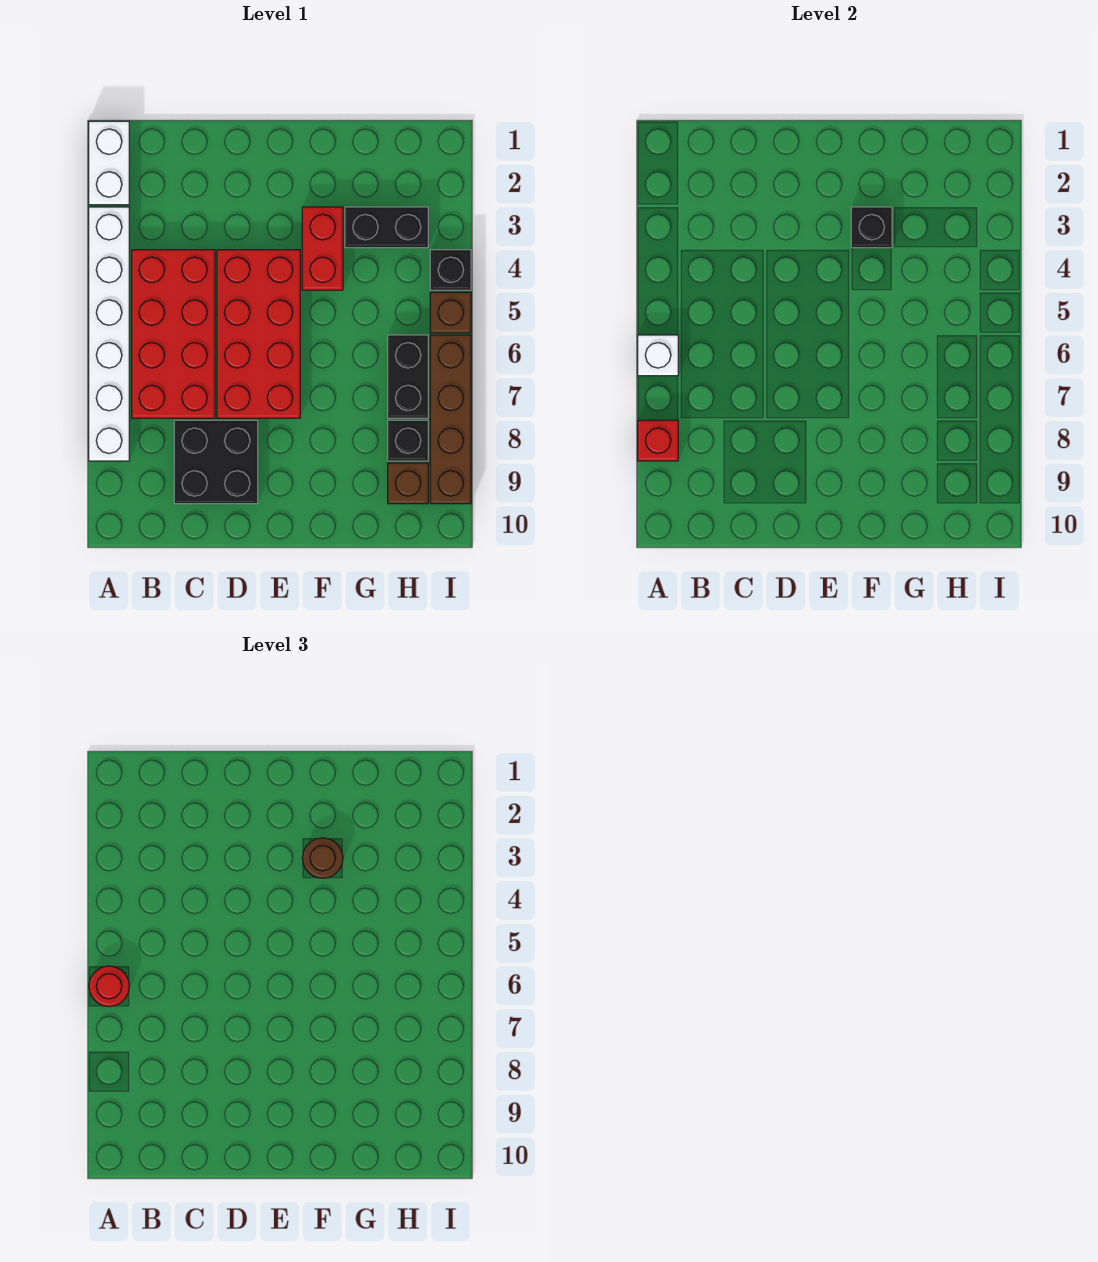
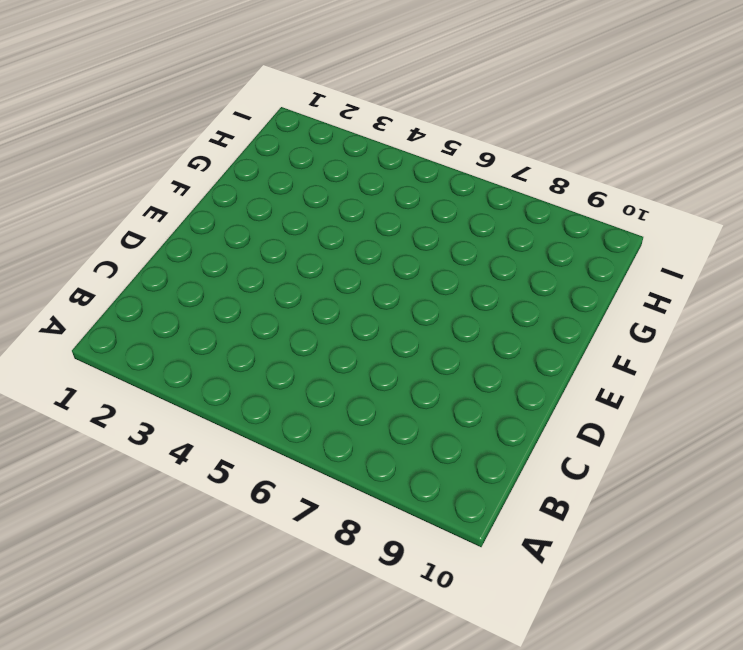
none -> white brick A1:A2 level 1
none -> white brick A3:A8 level 1
none -> red brick B4:C7 level 1

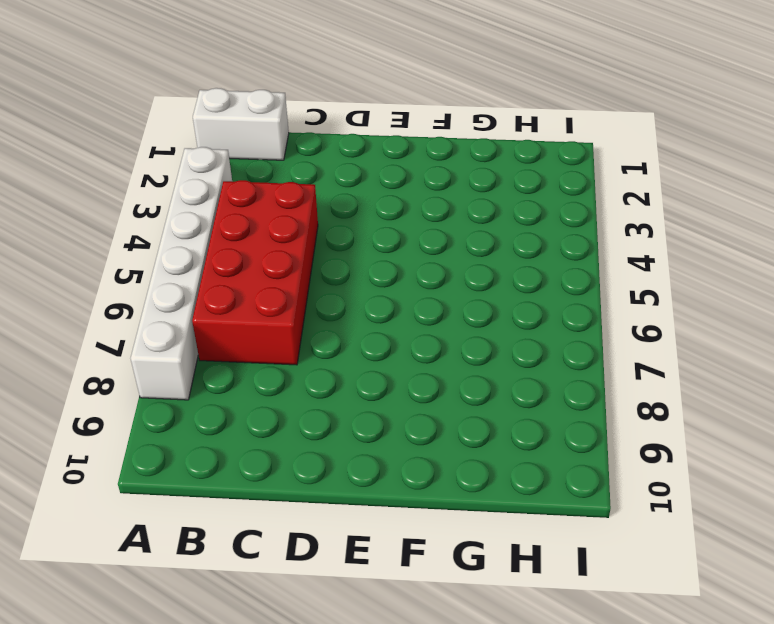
white brick A1:B1 level 1 -> white brick A1:A2 level 1
none -> black brick C8:D9 level 1
none -> red brick D4:E7 level 1
none -> red brick F3:F4 level 1

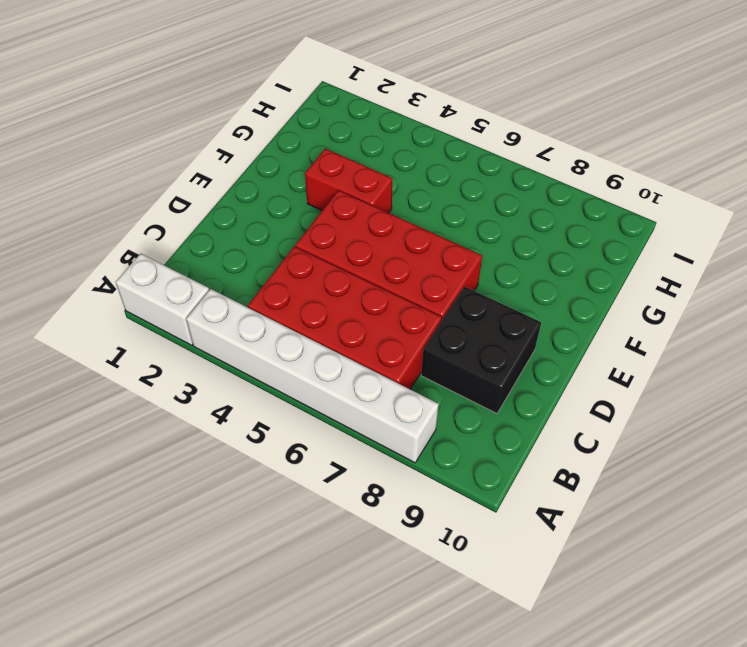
none -> black brick G3:H3 level 1
none -> black brick H6:H7 level 1
none -> black brick H8 level 1

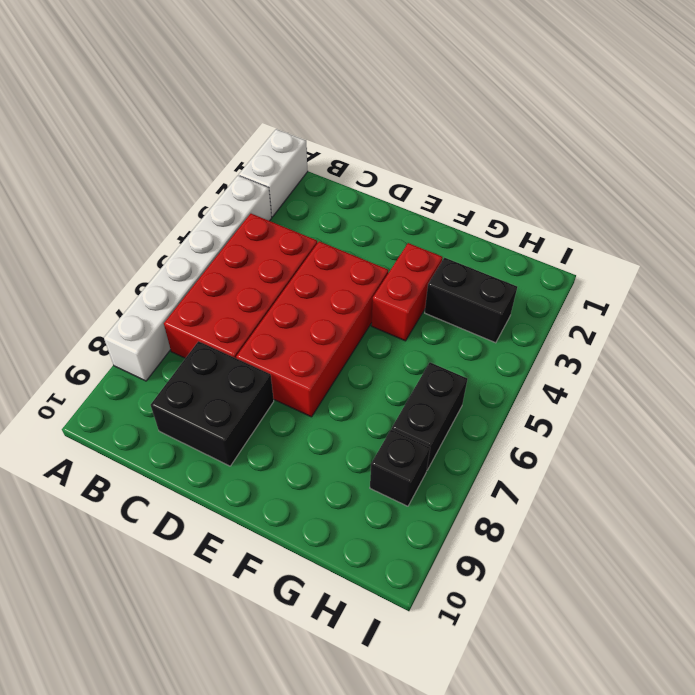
none -> brown brick H9 level 1
none -> black brick I4 level 1
none -> brown brick I5 level 1

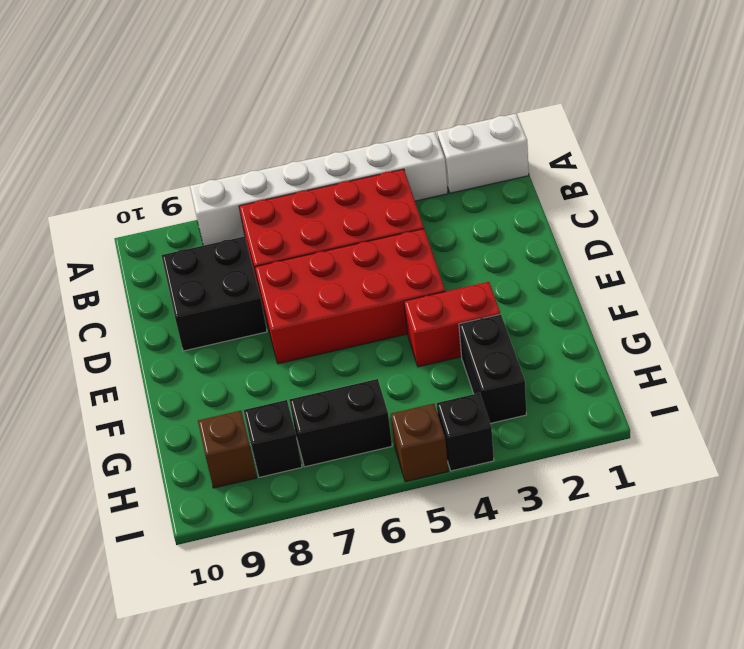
none -> brown brick I6:I9 level 1
none -> white brick A6 level 2
none -> red brick A8 level 2

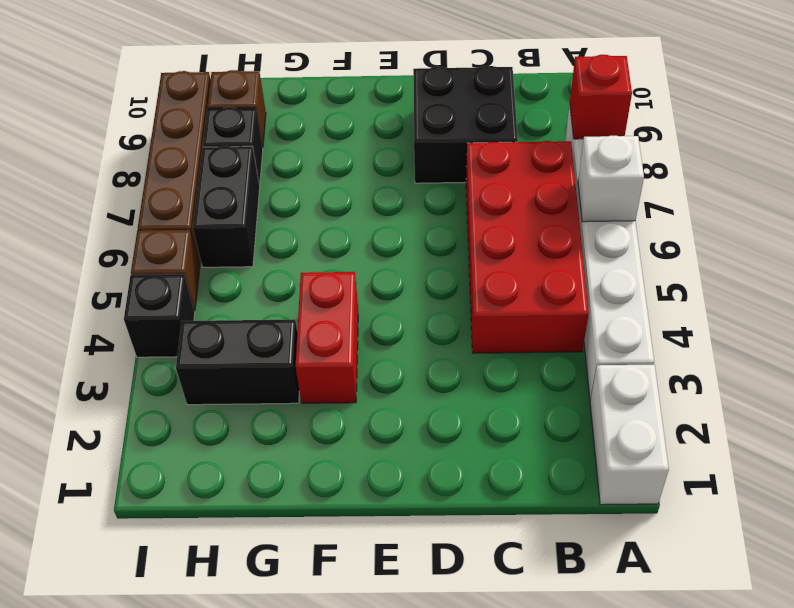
none -> red brick D4:E7 level 1
none -> black brick F3 level 2
none -> red round brick A6 level 3

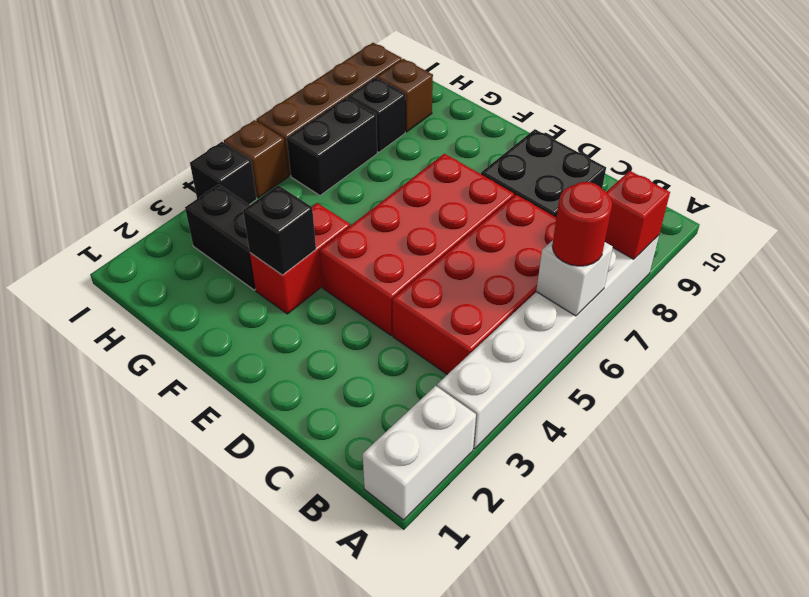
none -> brown round brick F3 level 3

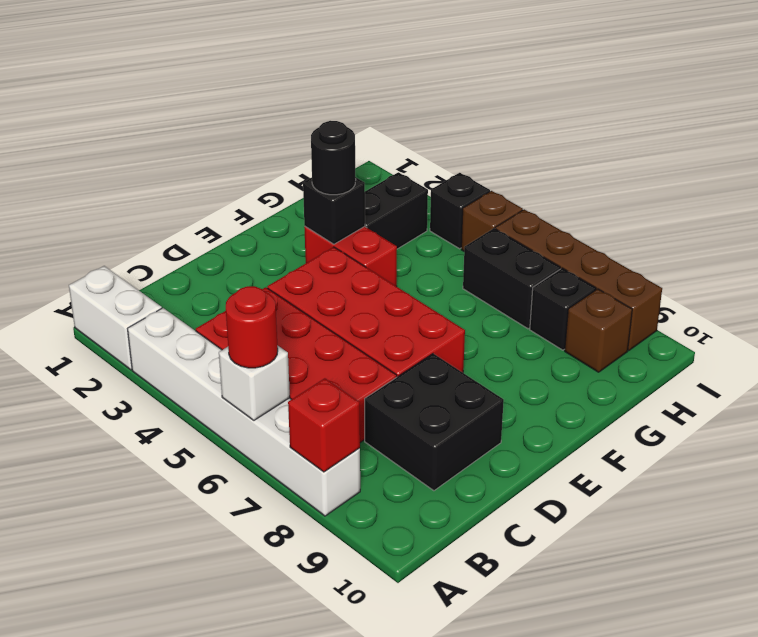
black round brick F3 level 3 -> brown round brick F3 level 3

